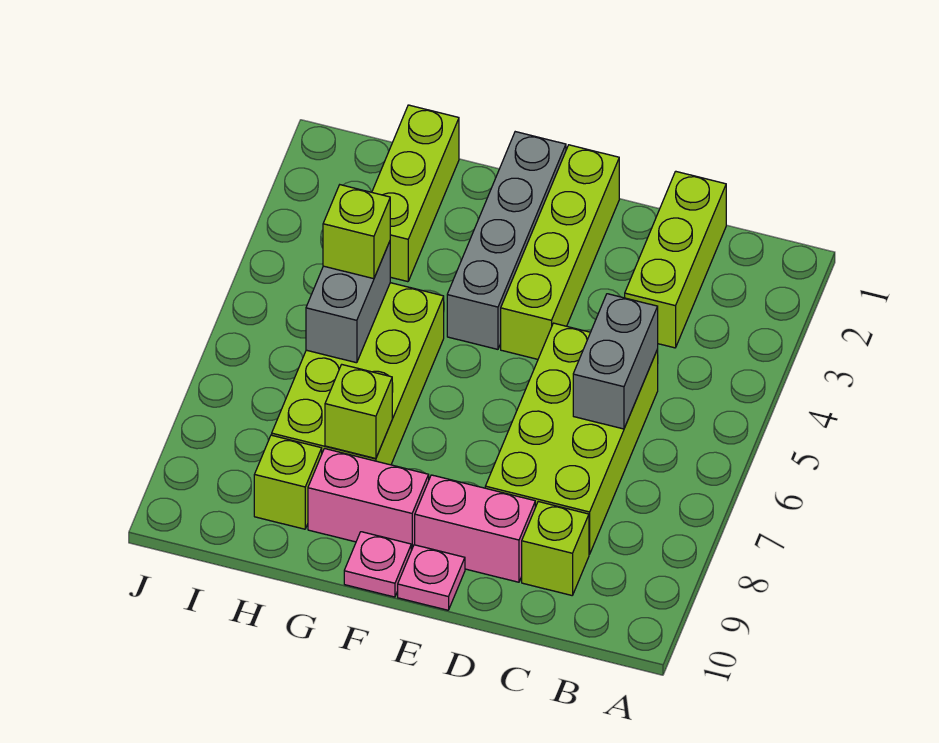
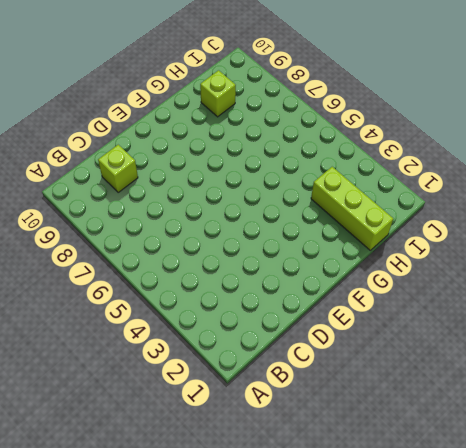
none -> lime brick C1:C3 level 1
none -> lime brick C5:D8 level 1
none -> pink brick D9:E9 level 1

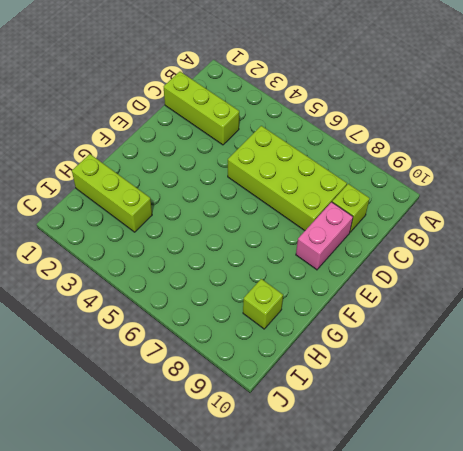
none -> lime brick E1:E4 level 1
none -> pink plate E10 level 1
none -> grey brick F1:F4 level 1

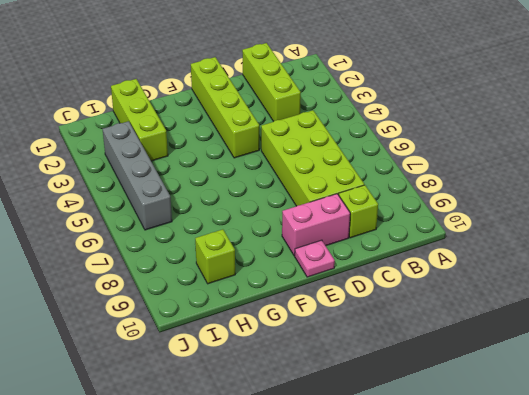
grey brick I3:I6 level 1 -> grey brick F1:F4 level 1
none -> pink brick F9:G9 level 1
none -> pink plate F10 level 1
none -> lime brick G5:H8 level 1

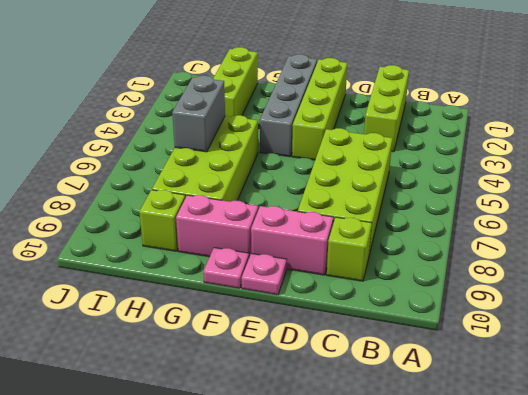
none -> grey brick C5:C6 level 2
none -> lime brick G8 level 2
none -> lime brick H5 level 3

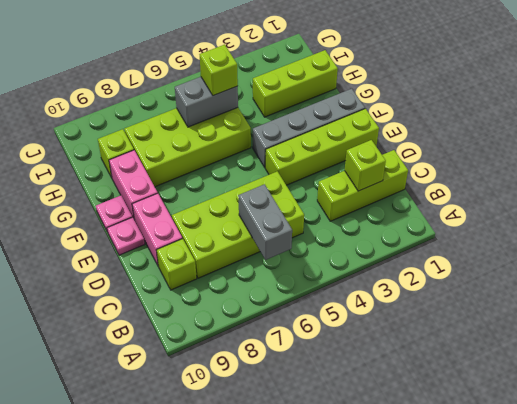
grey brick B6:C6 level 2 -> grey brick C5:C6 level 2
lime brick C2 level 2 -> lime brick G8 level 2

